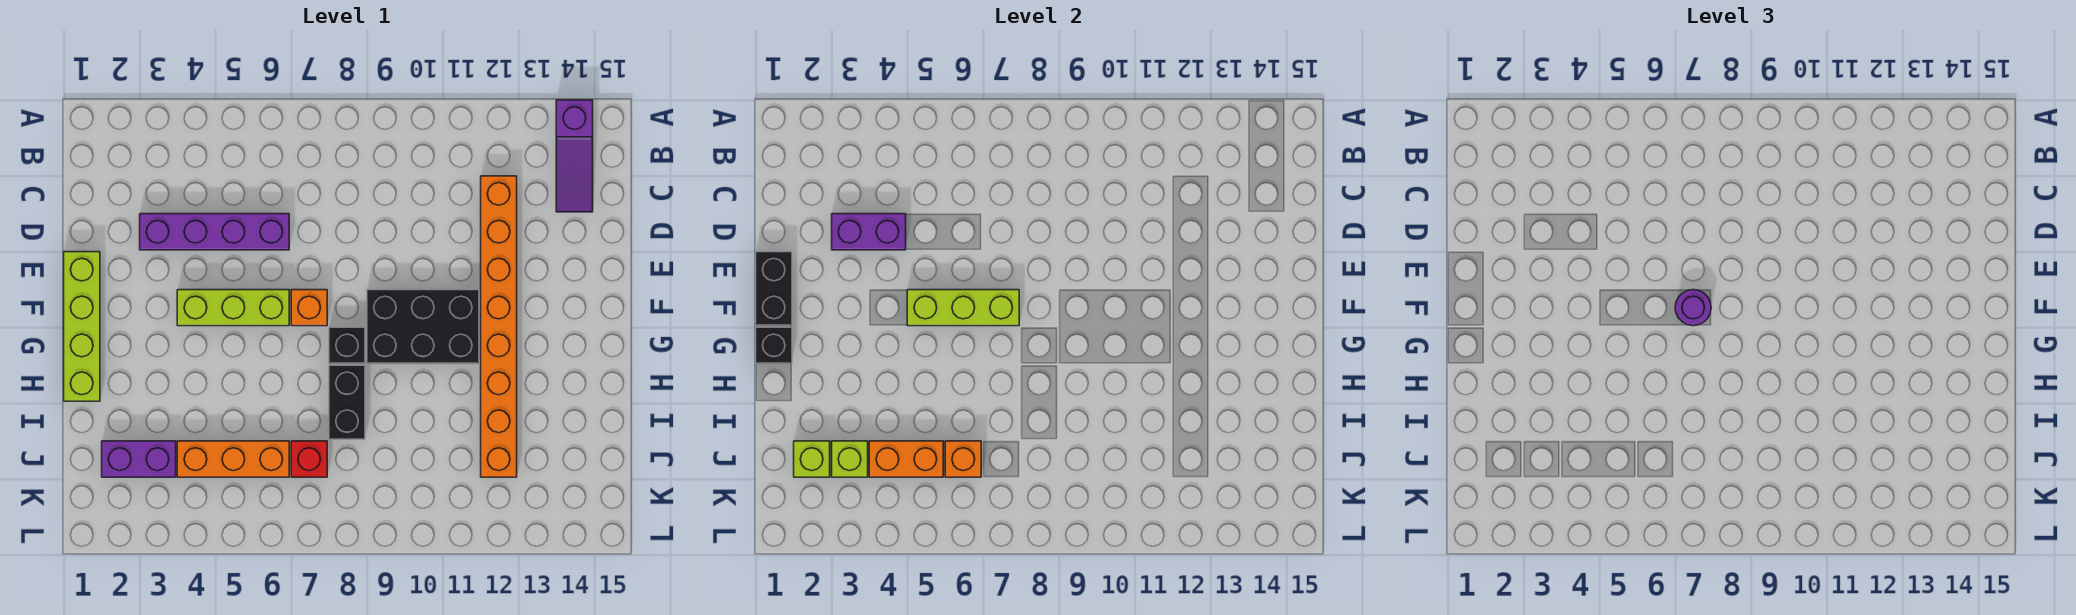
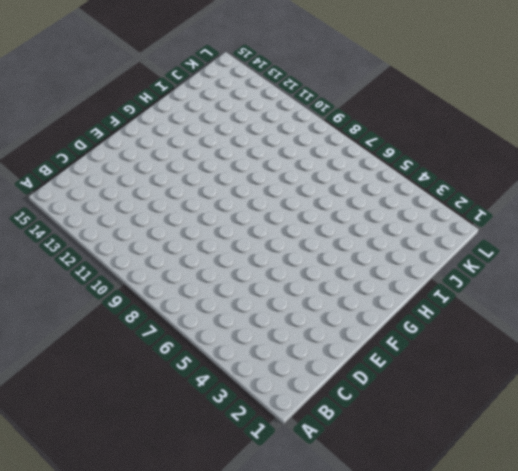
none -> purple slope A14:C14 level 1 top A
none -> orange brick C12:J12 level 1
none -> purple brick D3:D6 level 1

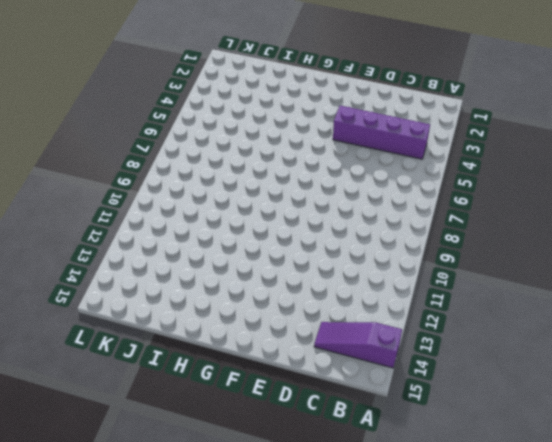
purple brick B4:E4 level 1 -> purple brick D3:D6 level 1
none -> orange brick C12:J12 level 1
none -> lime brick E1:H1 level 1
none -> lime brick F4:F6 level 1

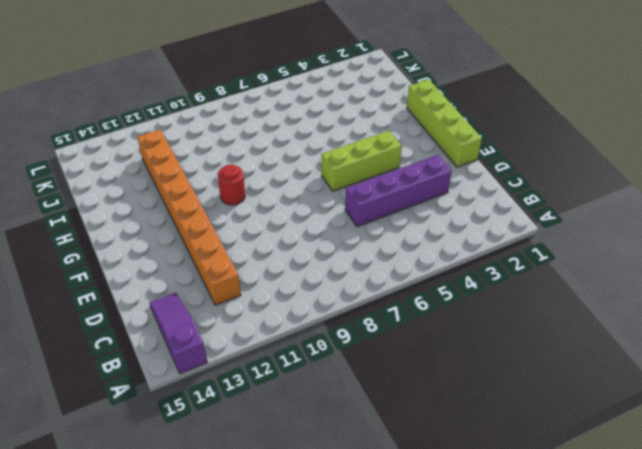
red round brick G10 level 1 -> black brick F9:G11 level 1
none -> orange brick F7 level 1
none -> black brick G8 level 1
none -> black brick H8:I8 level 1

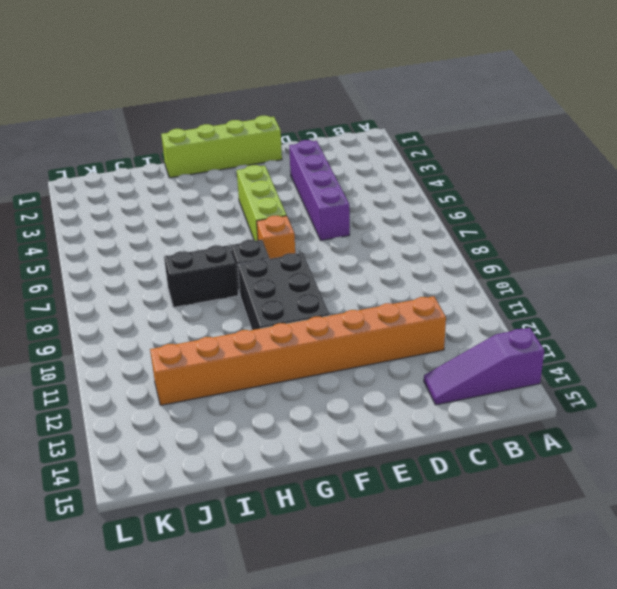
none -> purple brick J2:J3 level 1
none -> orange brick J4:J6 level 1
none -> red brick J7 level 1

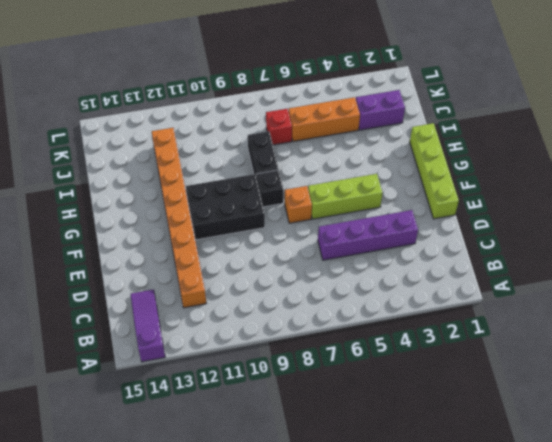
none -> purple brick D3:D4 level 2
none -> black brick E1:F1 level 2
none -> lime brick F5:F7 level 2

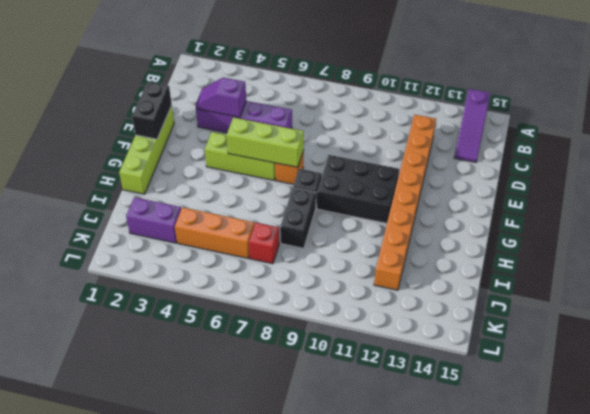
purple slope D3:D4 level 2 top 4 -> purple brick D3:D4 level 2
none -> black brick G1 level 2
none -> lime brick J2 level 2
none -> lime brick J3 level 2

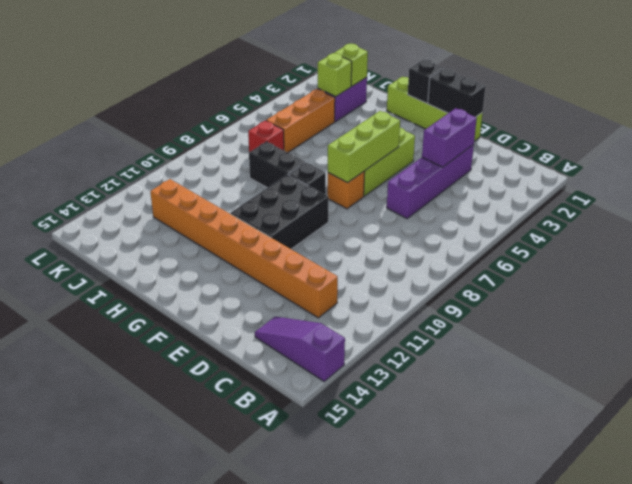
none -> orange brick J4:J5 level 2
none -> orange brick J6 level 2
none -> purple round brick F7 level 3

